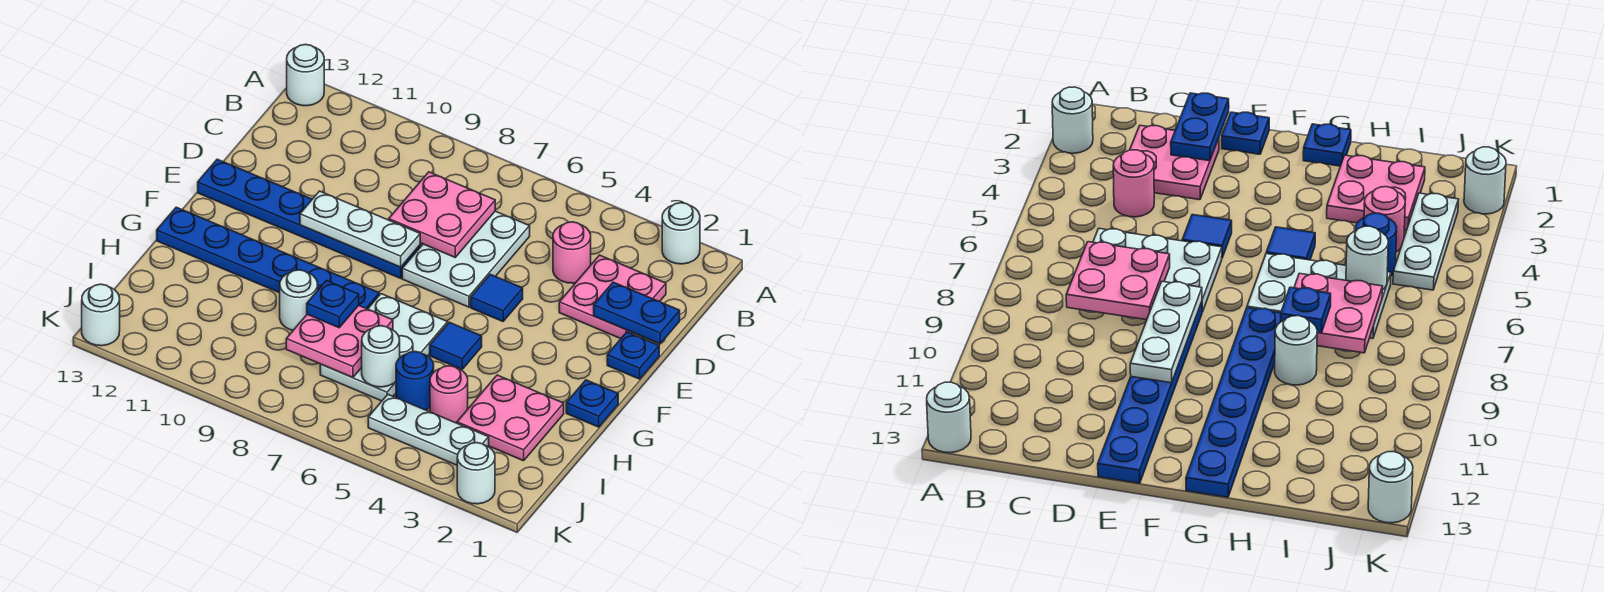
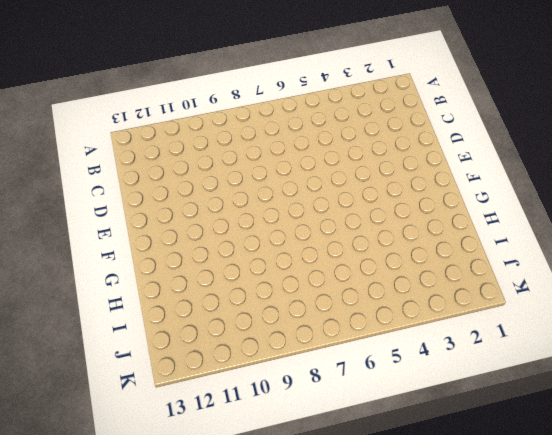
none -> white round brick A2 level 1
none -> white round brick A13 level 1
none -> pink plate C2:D3 level 1

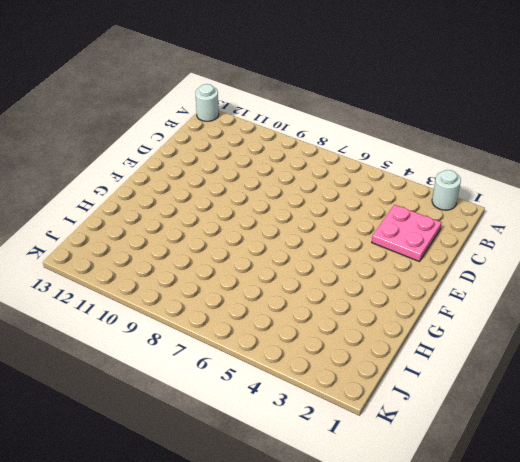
none -> pink round brick C4 level 1
none -> white plate C6:E7 level 1
none -> blue plate E1 level 1

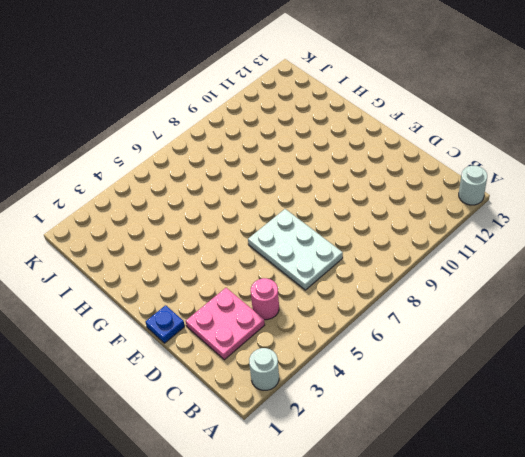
none -> blue tile E5 level 1
none -> blue plate E8:E13 level 1
none -> blue plate G1 level 1

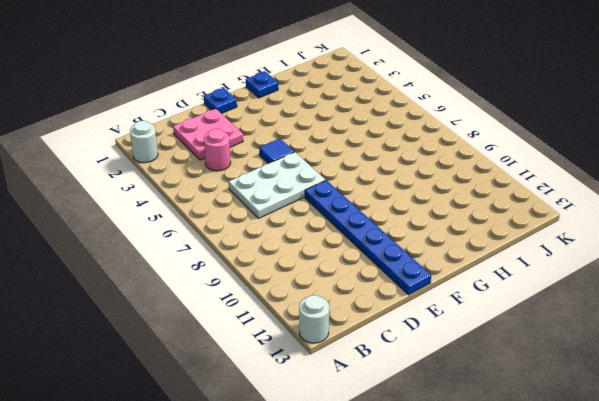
none -> blue tile G5 level 1
none -> white plate G6:I7 level 1
none -> blue plate G8:G13 level 1

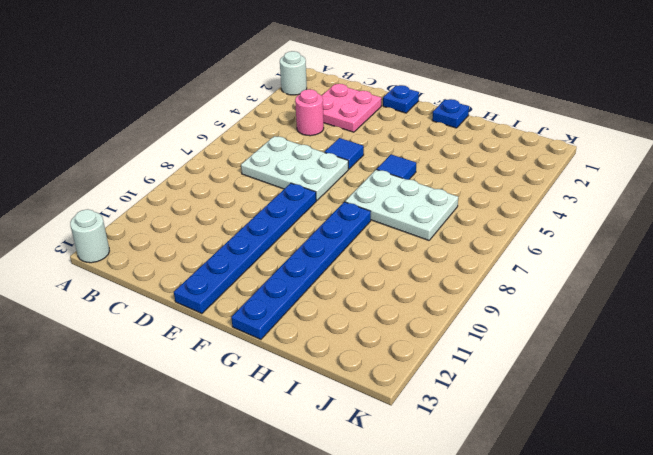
none -> pink plate H2:I3 level 1
none -> white round brick H9 level 1
none -> pink round brick I4 level 1

